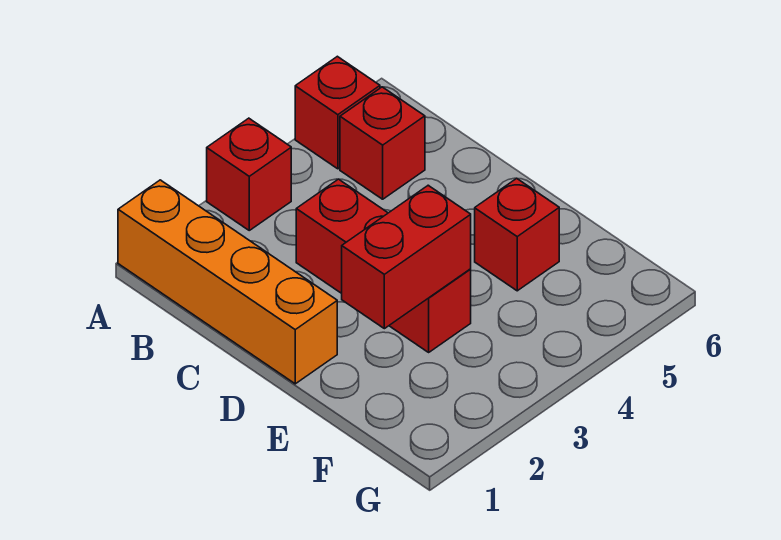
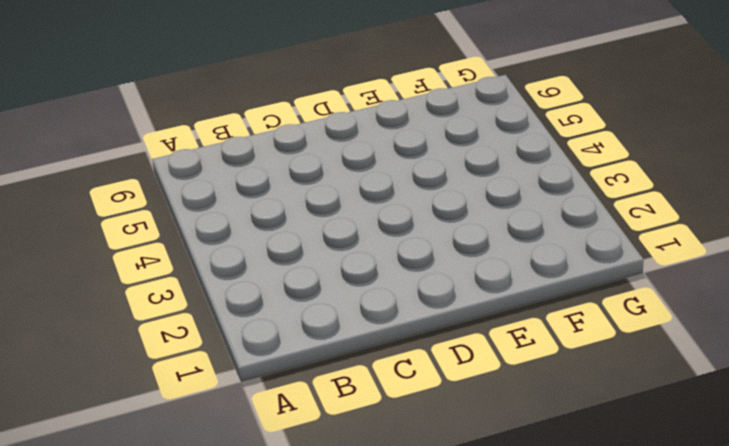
none -> orange brick A1:D1 level 1
none -> red brick A3 level 1

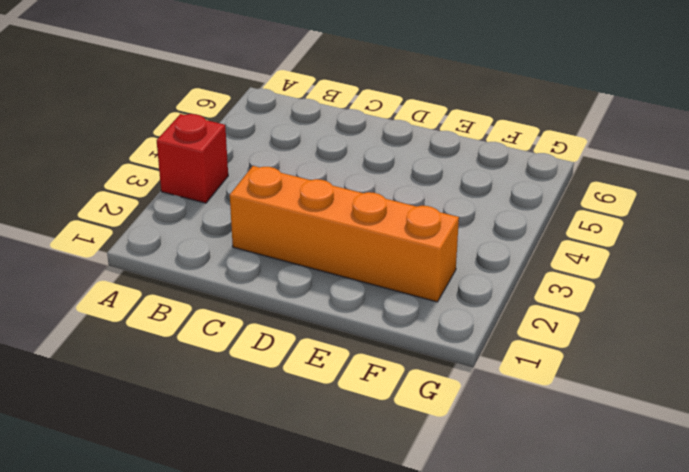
orange brick C2:F2 level 1 -> orange brick A1:D1 level 1
none -> red brick A5 level 1
none -> red brick B5 level 1

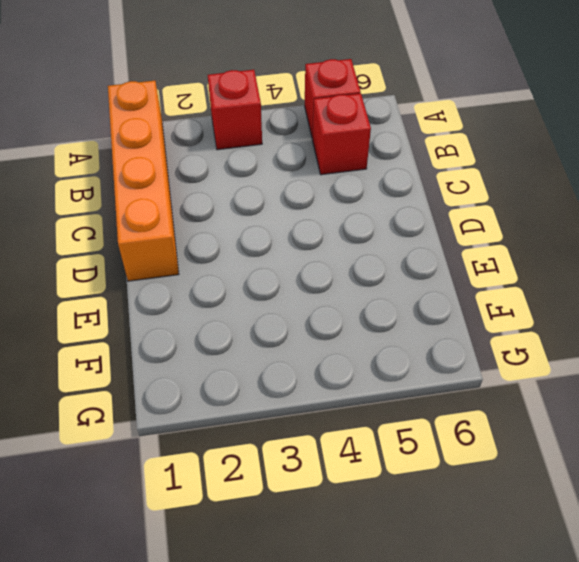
none -> red brick C3:E3 level 1
none -> red brick E5 level 1

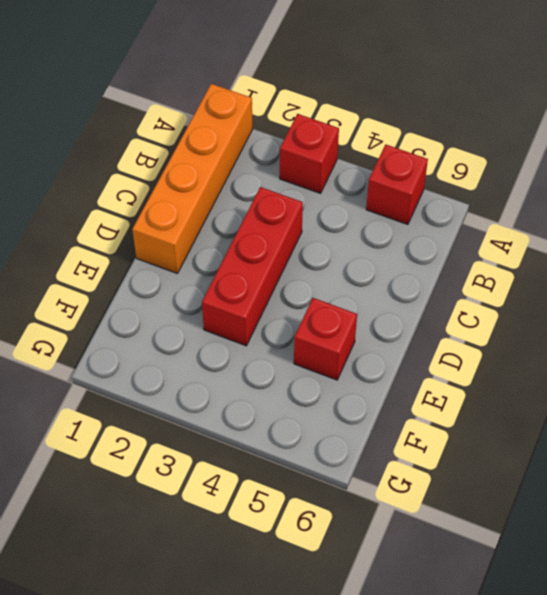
none -> red brick B5 level 1
none -> red brick E2:E3 level 2

